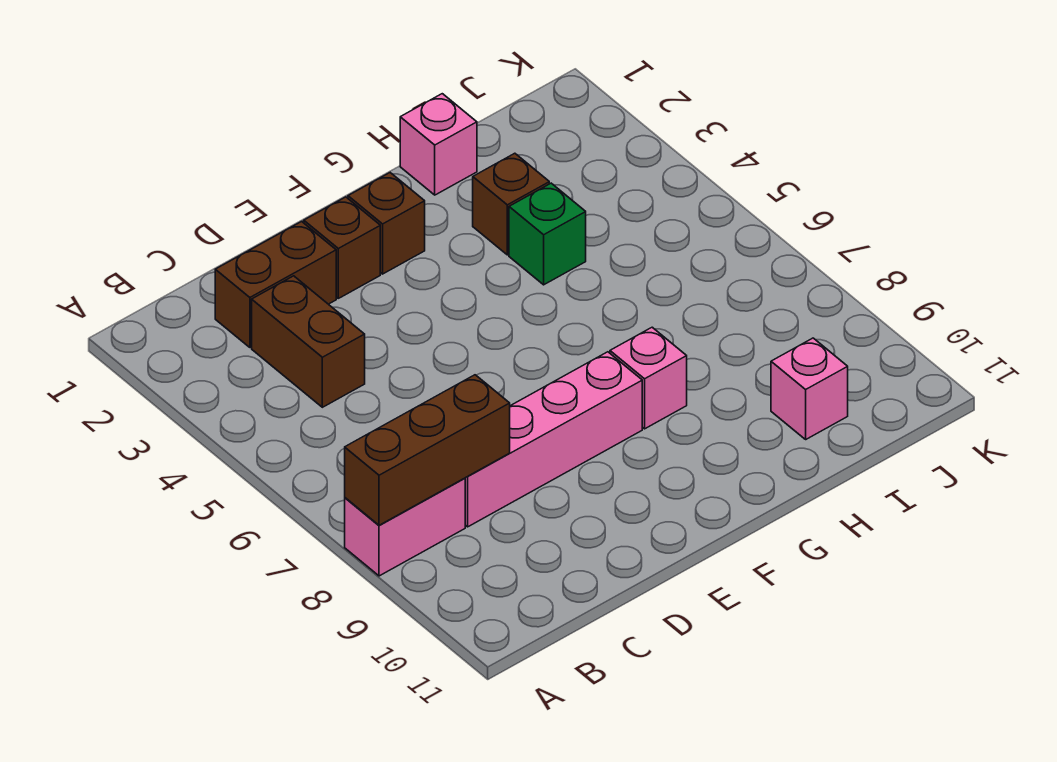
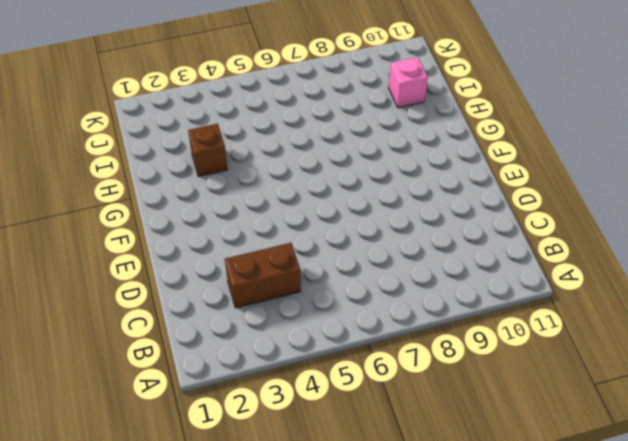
none -> pink brick A8:B8 level 1
none -> brown brick C2:D2 level 1
none -> pink brick C8:F8 level 1

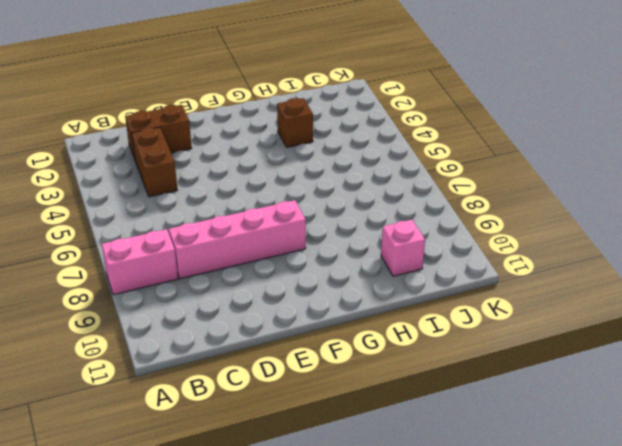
none -> brown brick E2 level 1
none -> brown brick F2 level 1
none -> pink brick G8 level 1

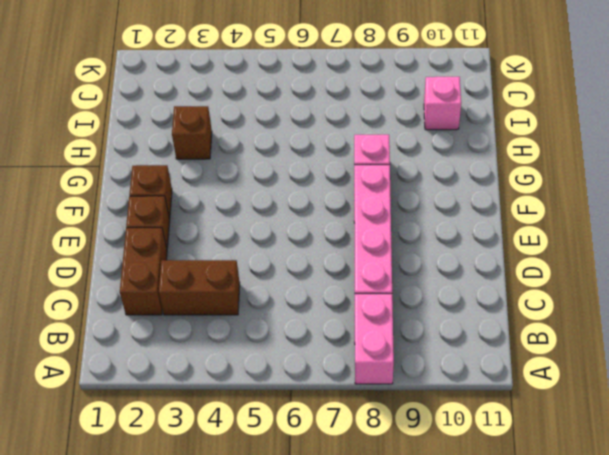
none -> pink brick H1 level 1
none -> green brick H4 level 1
none -> brown brick A8:C8 level 2

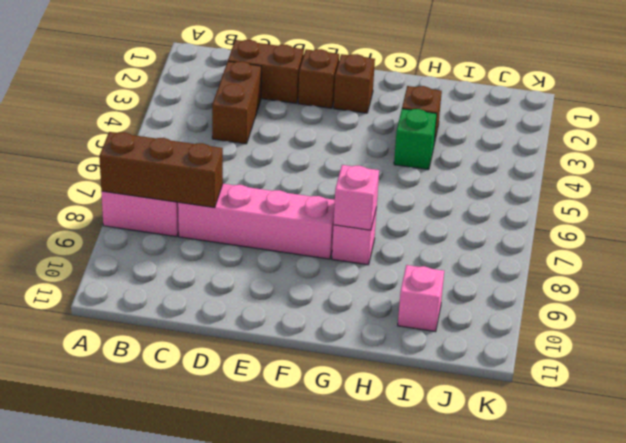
pink brick G8 level 2 -> pink brick H1 level 1

